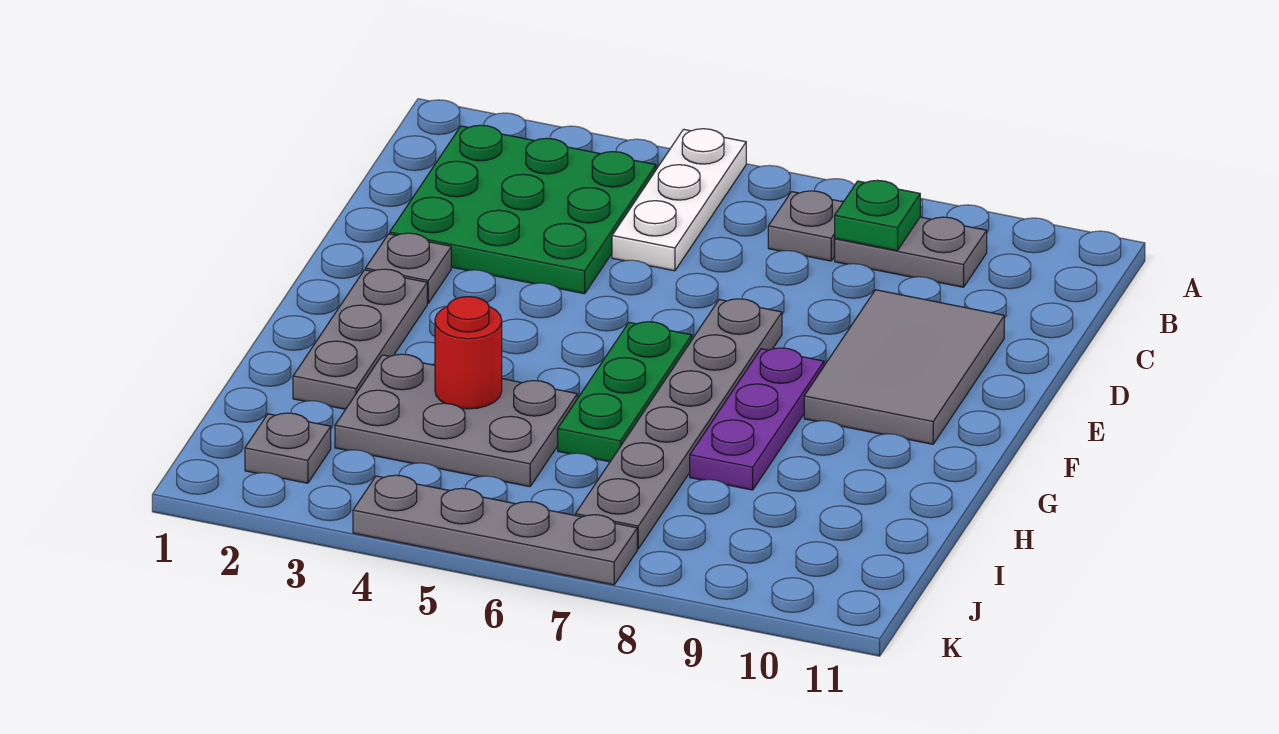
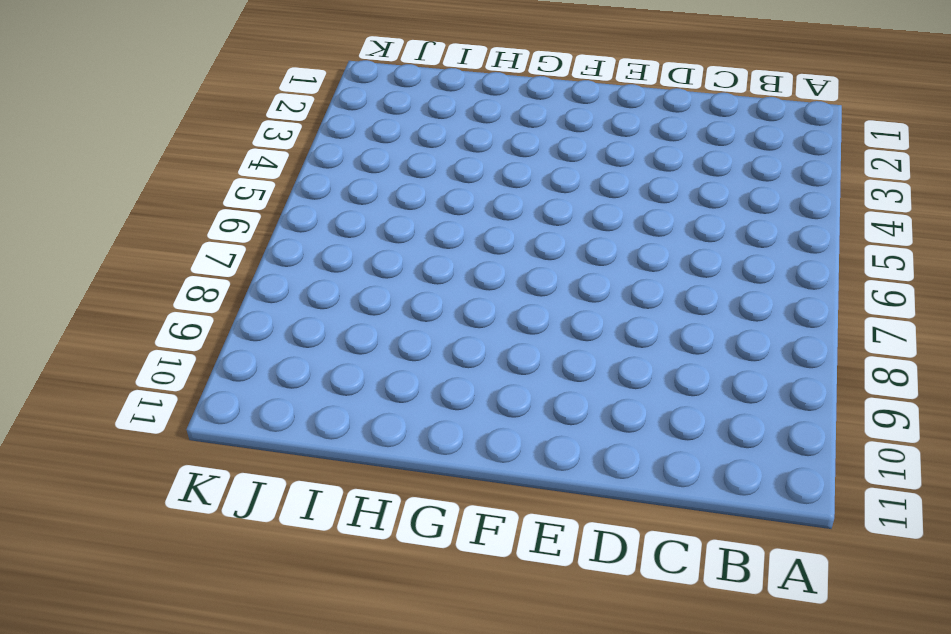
none -> white plate A5:C5 level 1
none -> green plate B2:D4 level 1
none -> grey plate B7 level 1

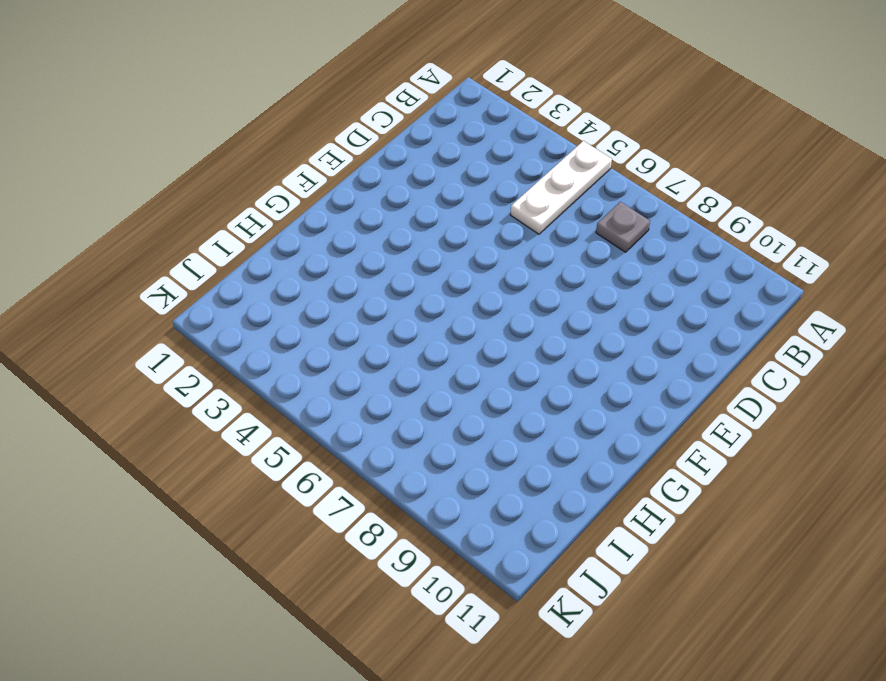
none -> green plate B2:D4 level 1
none -> grey plate B8:B9 level 1
none -> grey tile D9:F10 level 1

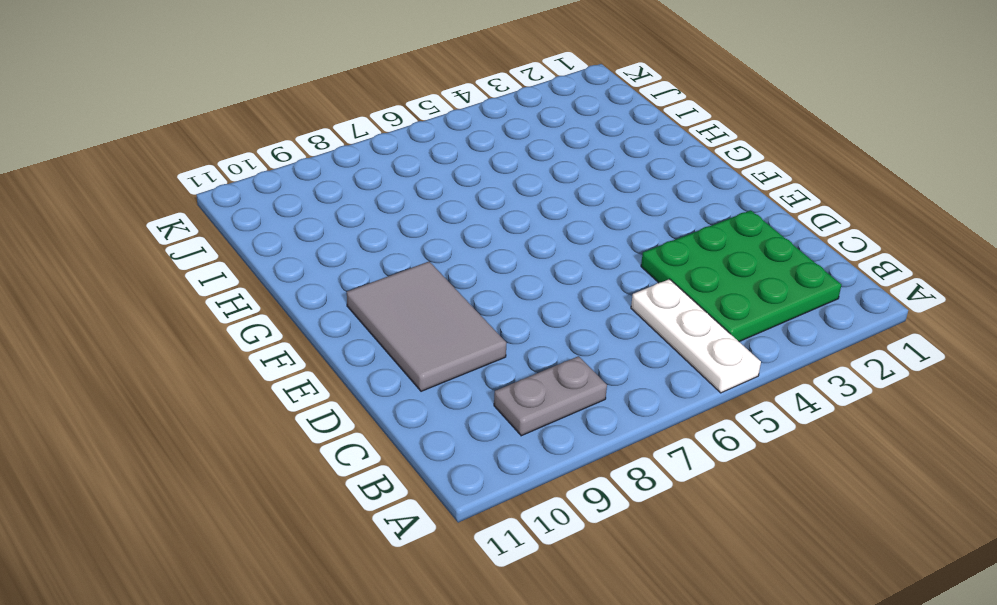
none -> grey plate B7 level 1
none -> grey plate E2 level 1
none -> grey plate E7:J7 level 1

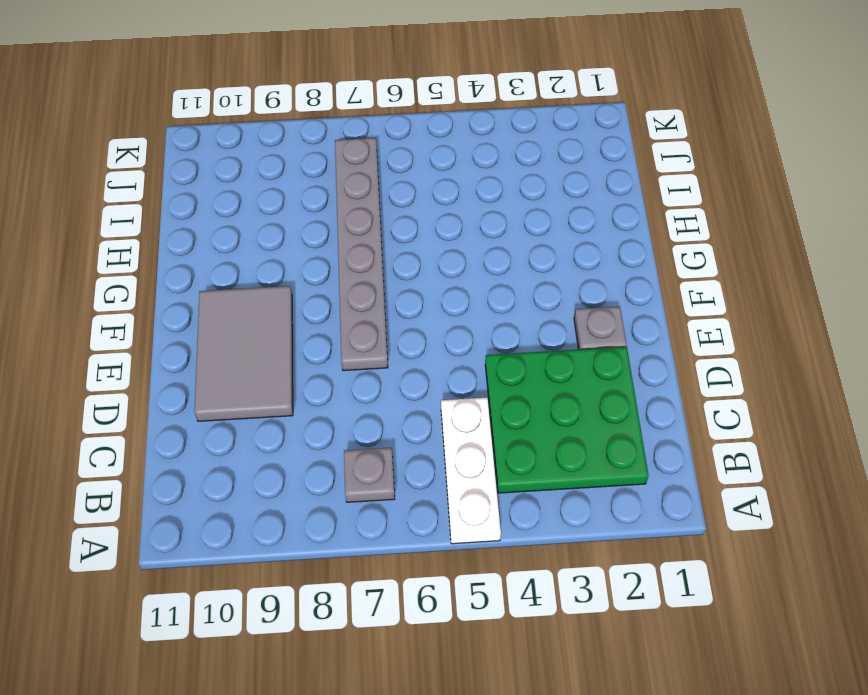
none -> grey plate B8:B9 level 1
none -> grey plate F2:H2 level 1
none -> green plate F6:H6 level 1

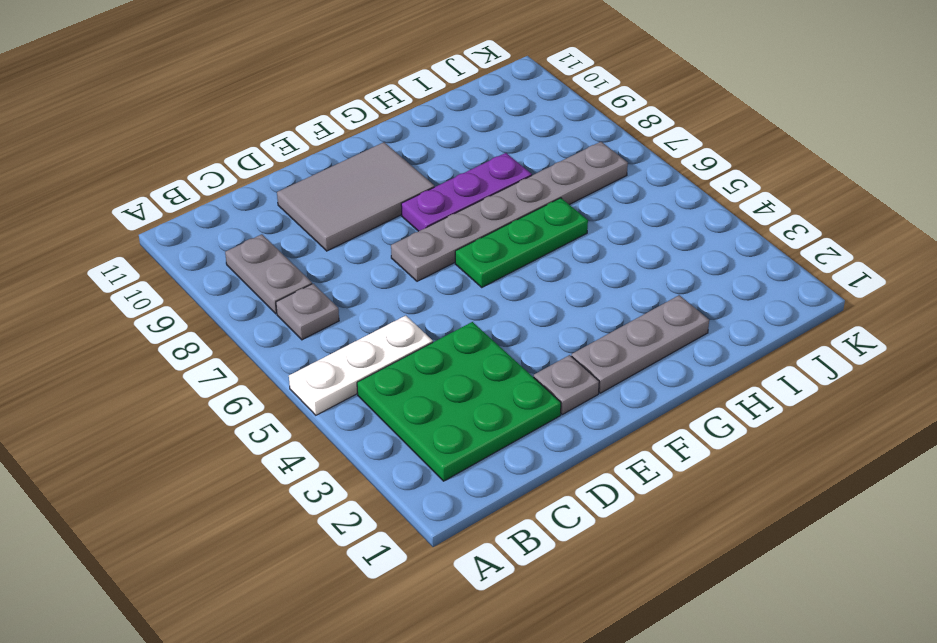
none -> grey plate H3:I5 level 1
none -> grey plate J2 level 1
none -> grey plate K4:K7 level 1

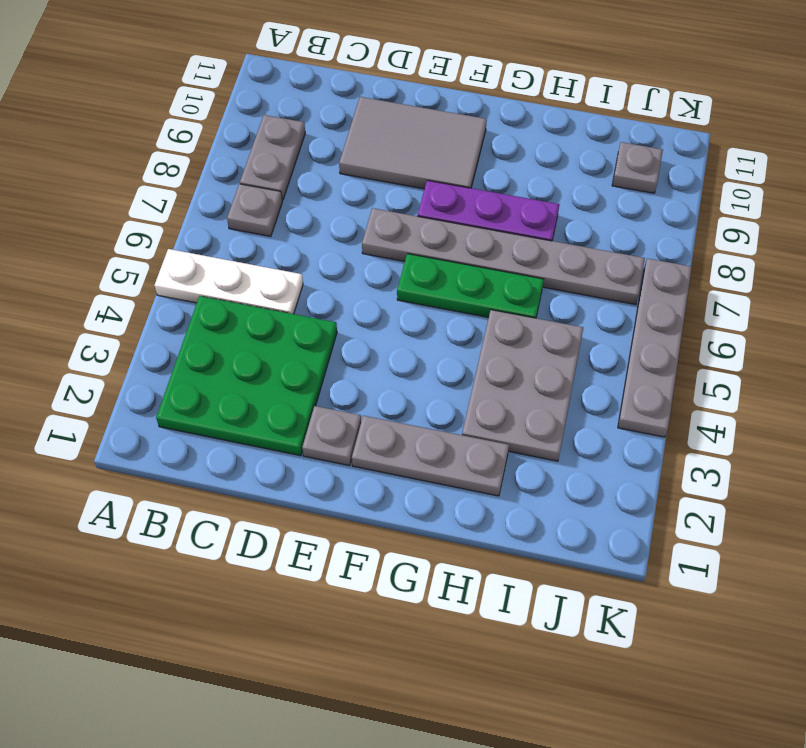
grey plate J10 level 1 -> grey plate J2 level 1
none -> green plate B8 level 2
none -> red round brick H4 level 2

